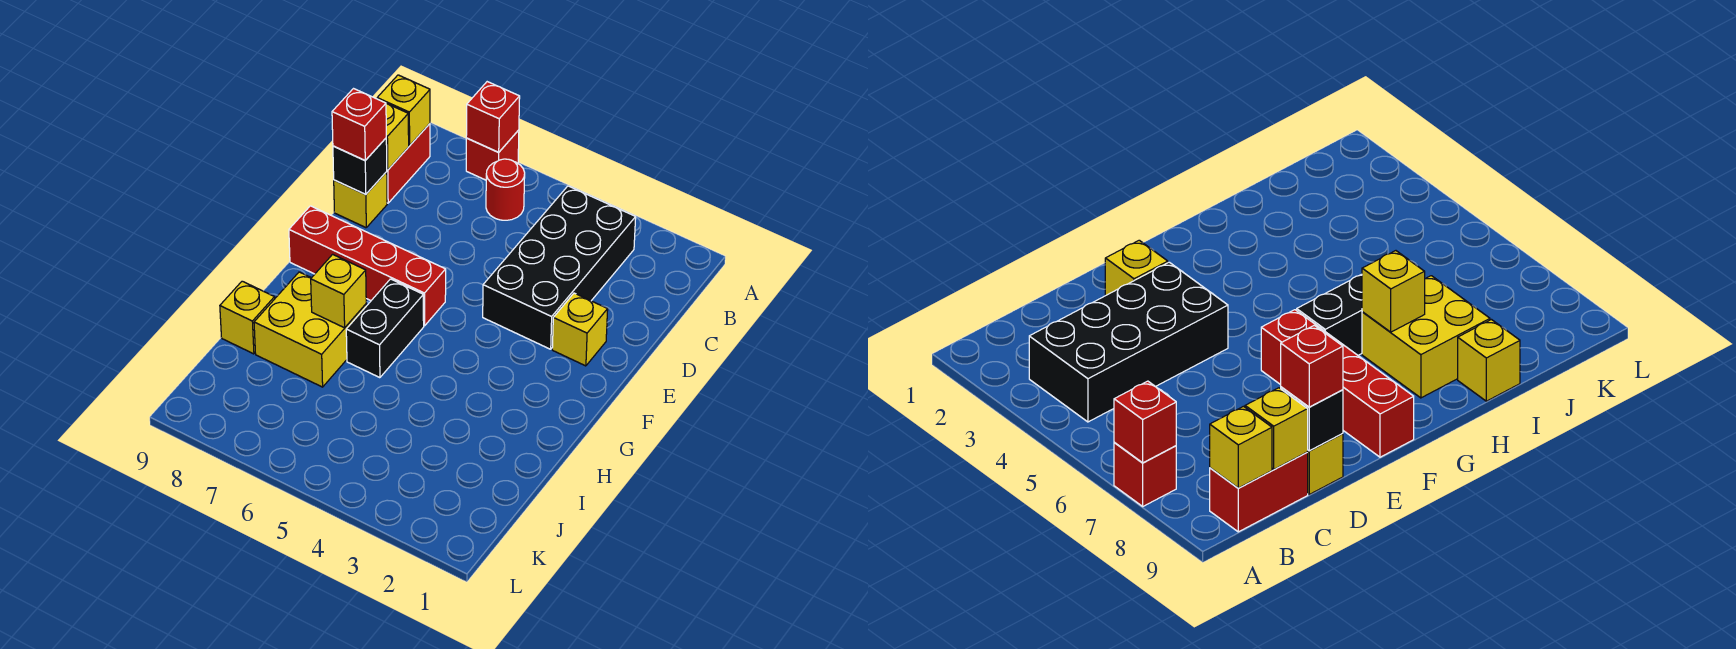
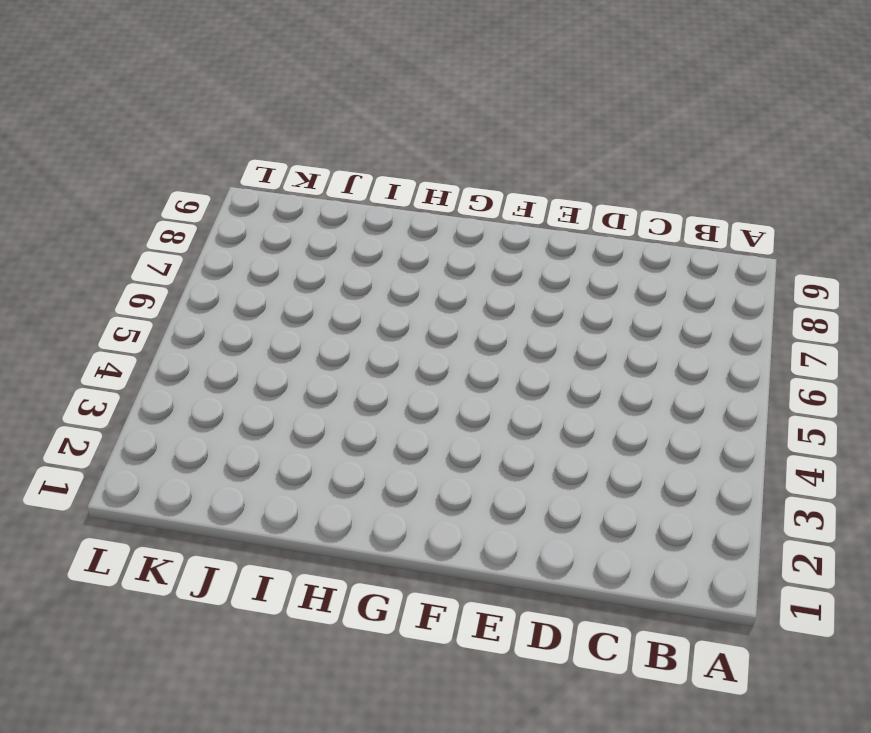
none -> red brick A7 level 1
none -> black brick B3:E4 level 1
none -> red round brick B6 level 1

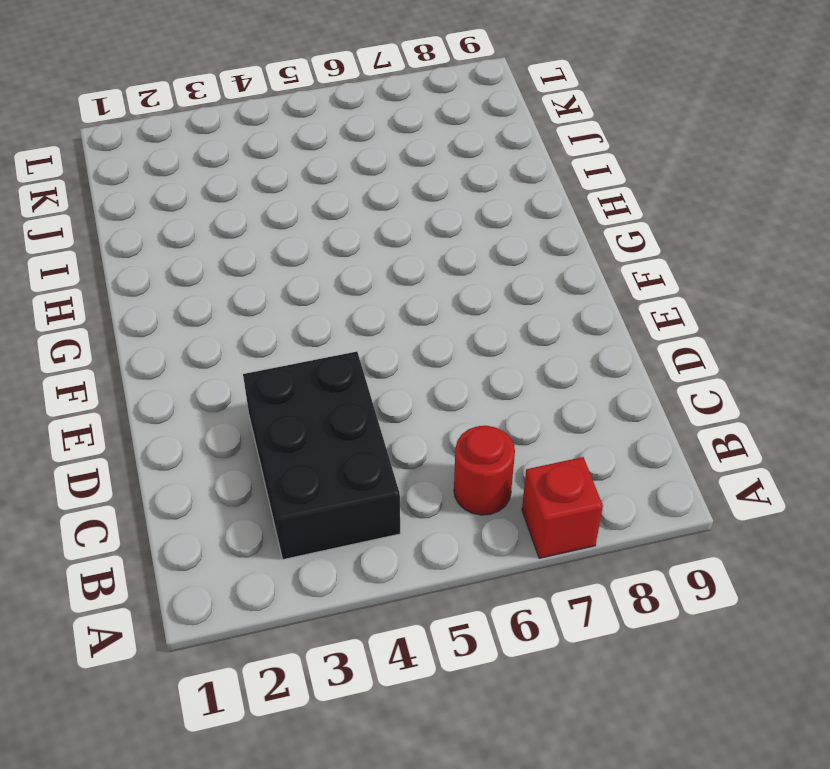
black brick B3:D4 level 1 -> black brick B3:E4 level 1
none -> red brick B9:C9 level 1
none -> yellow brick D9 level 1
none -> yellow brick E2 level 1

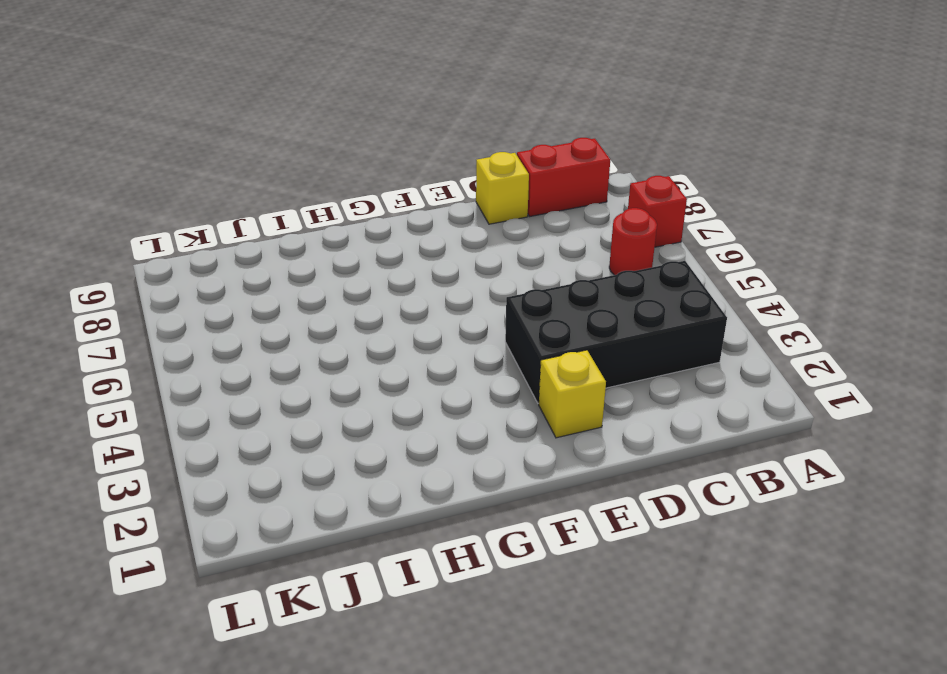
none -> red brick F6:F9 level 1
none -> black brick G6:H6 level 1
none -> yellow brick H7:I8 level 1

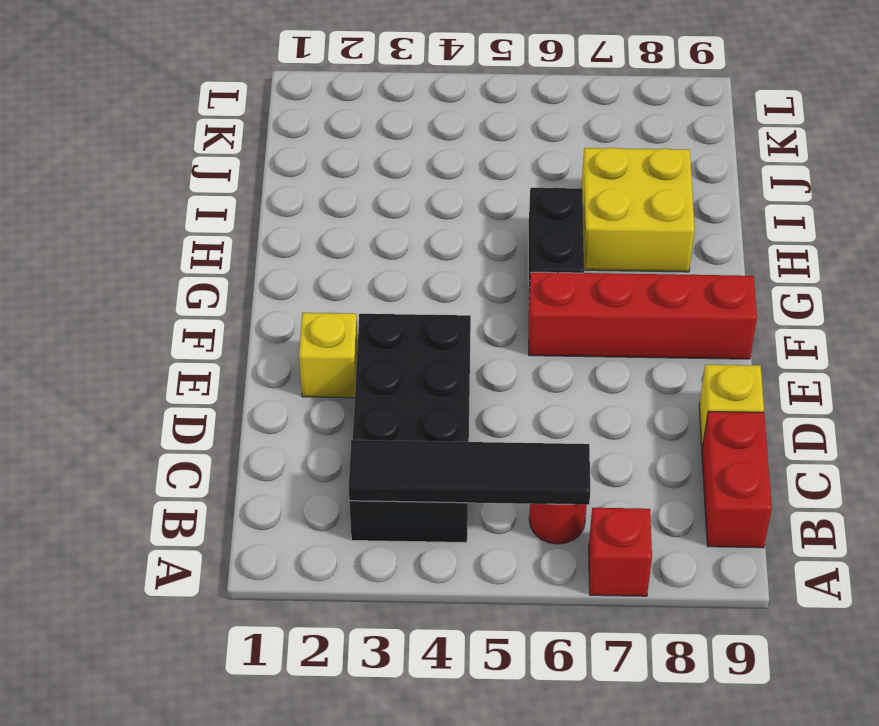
black tile B3:B6 level 2 -> none
none -> yellow brick I9 level 1
none -> red brick A7 level 2
none -> yellow brick B9 level 2

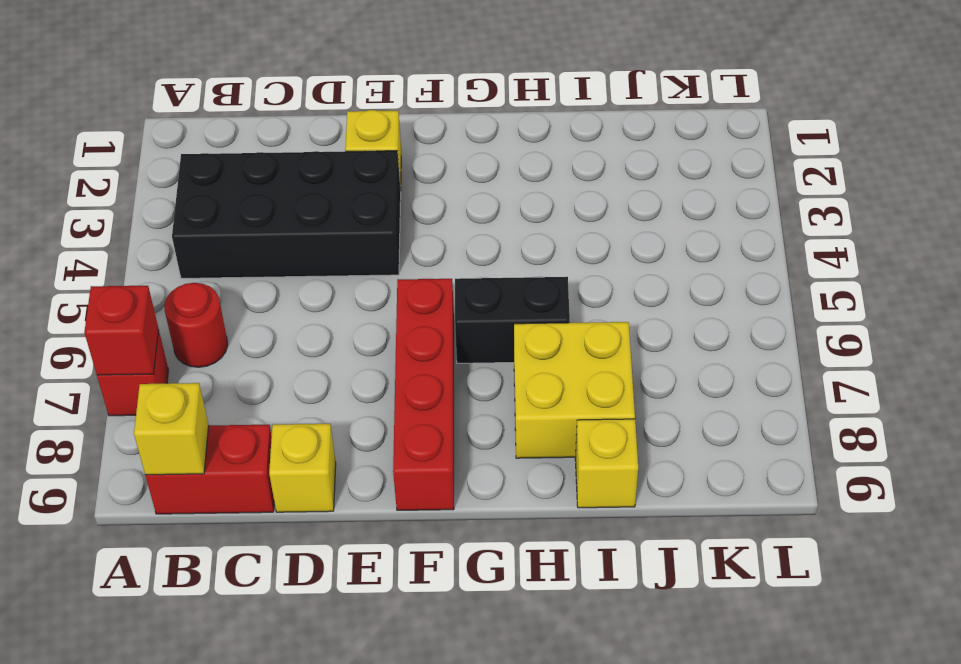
none -> yellow brick C9 level 2
none -> black brick D9 level 2
none -> yellow brick H7 level 2

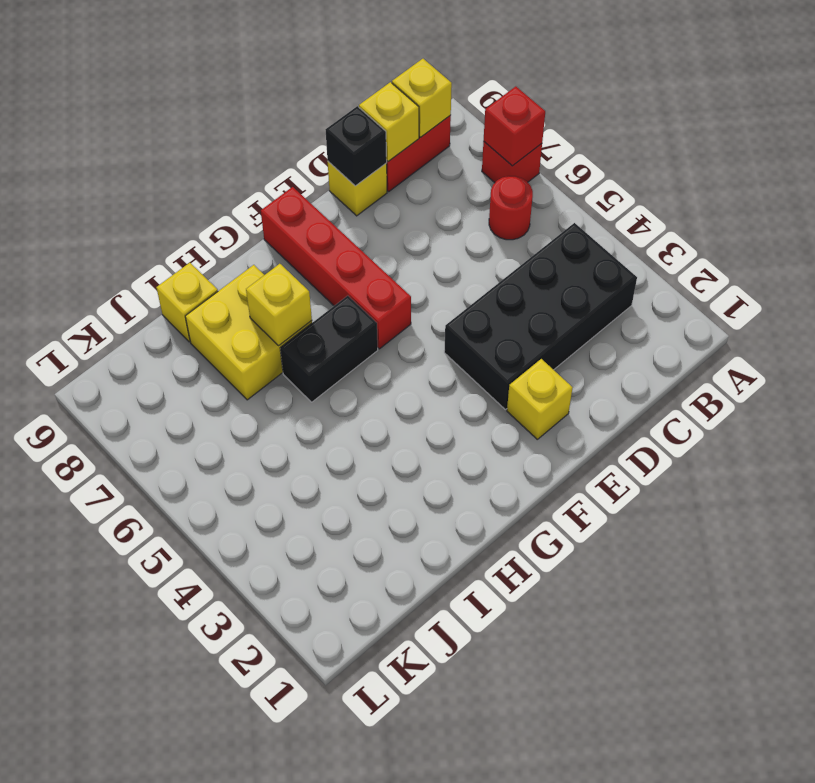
none -> red brick D9 level 3

